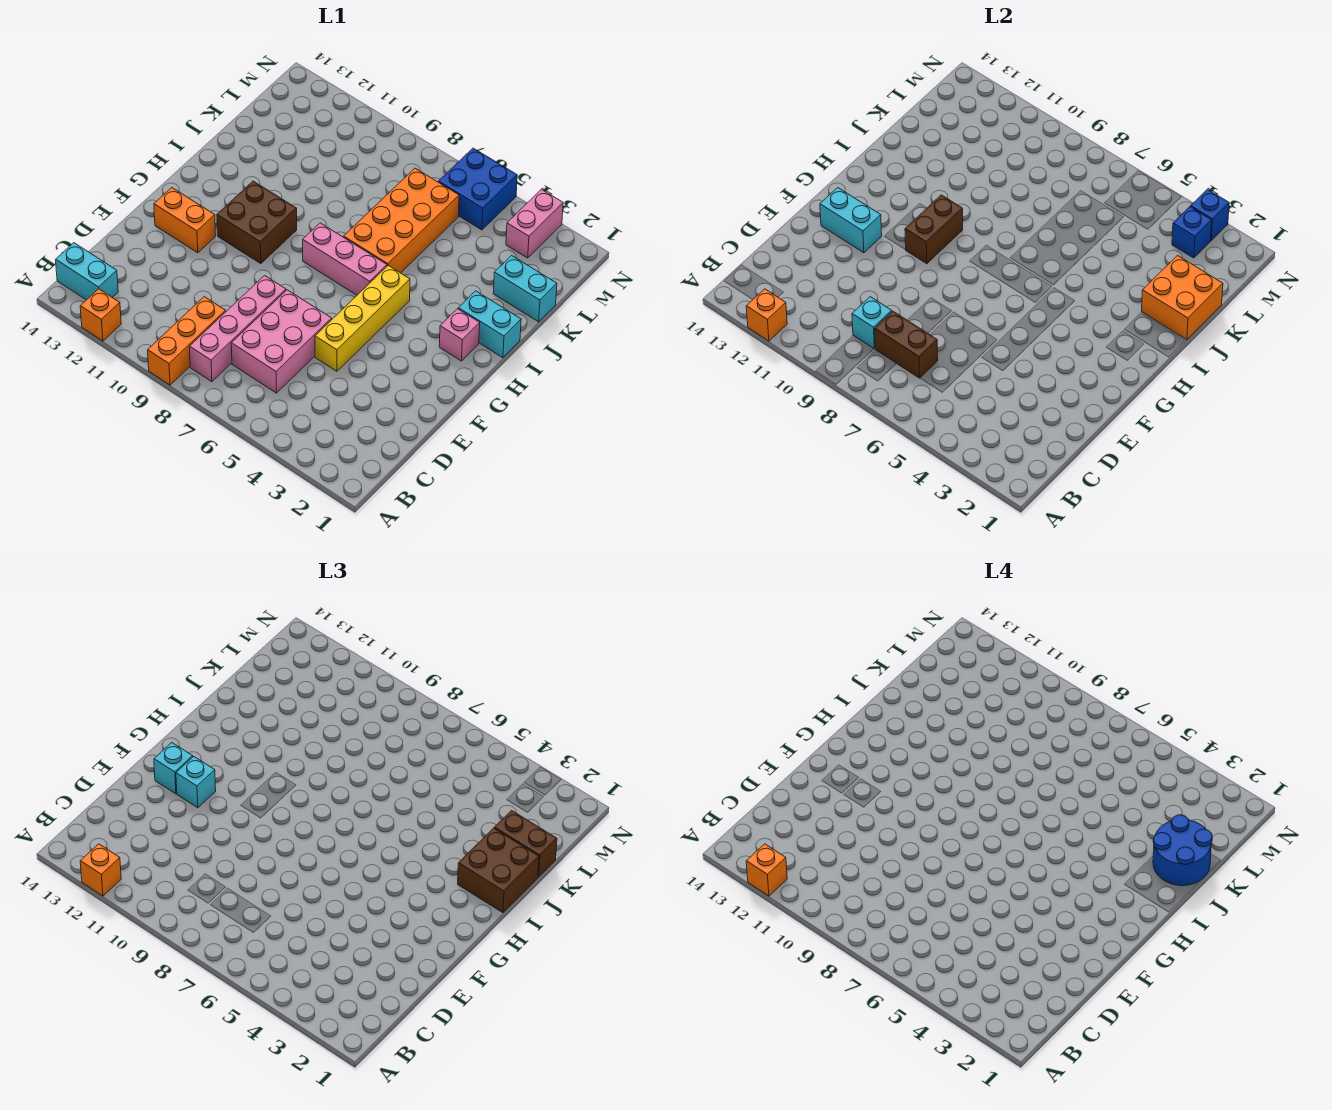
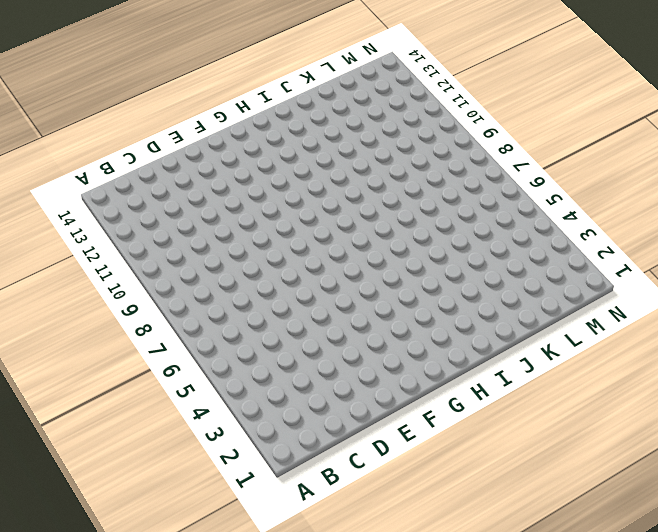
none -> orange brick A9:C9 level 1
none -> orange brick A12 level 1
none -> pink brick B8:E8 level 1
none -> cyan brick B13:B14 level 1

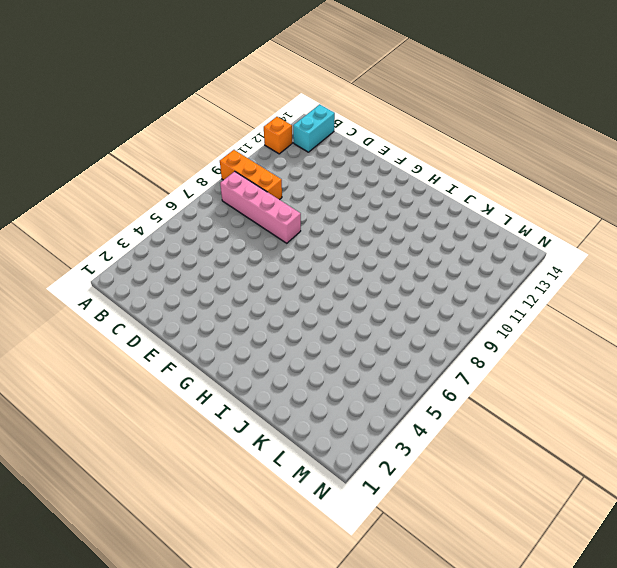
none -> pink brick C6:E7 level 1
none -> yellow brick E5:H5 level 1
none -> orange brick F12:F13 level 1
none -> brown brick G10:H11 level 1

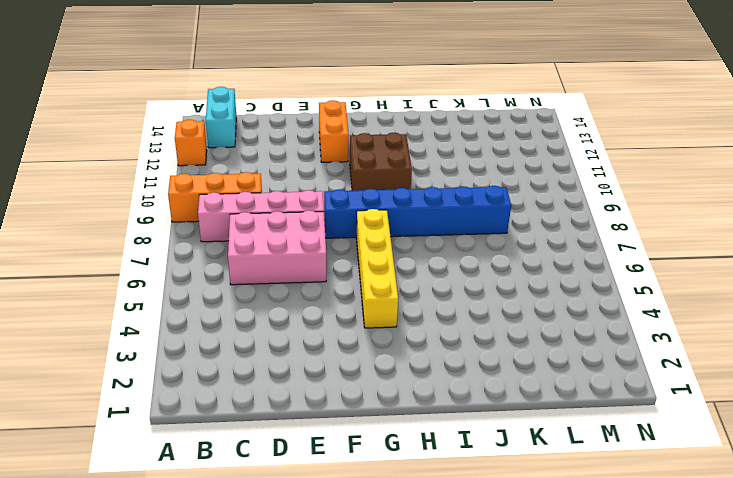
blue brick F8:K8 level 1 -> pink brick H6:H8 level 1
yellow brick G4:G7 level 1 -> yellow brick E5:H5 level 1
none -> pink brick H2 level 1
none -> cyan brick I1:I2 level 1
none -> orange brick I6:L7 level 1
none -> cyan brick K1:K2 level 1

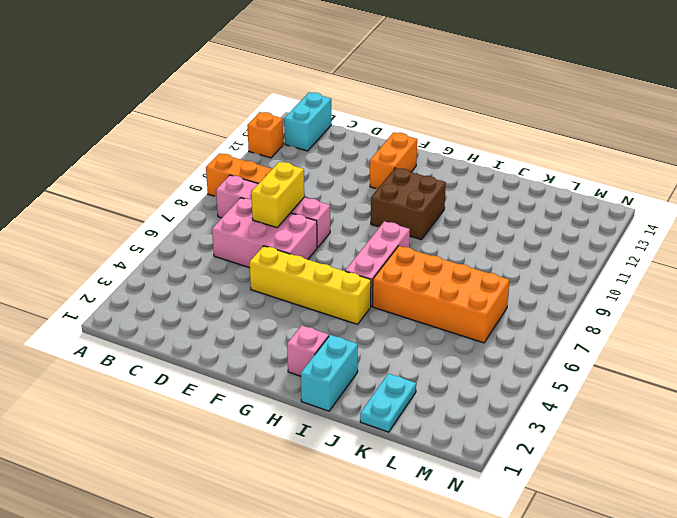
yellow brick D7:D8 level 2 -> none
cyan plate K1:K2 level 1 -> cyan brick K1:K2 level 1
none -> pink brick M3:N3 level 1
none -> blue brick M5:N6 level 1
none -> orange brick A12 level 2
none -> brown brick C7:C8 level 2

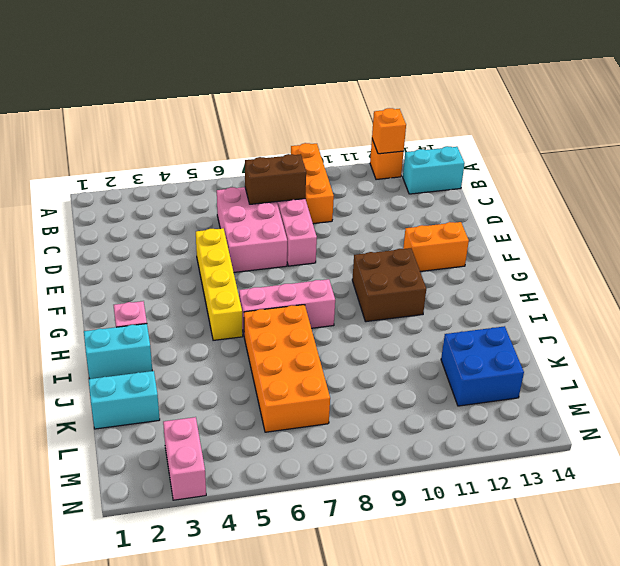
blue brick K12:L13 level 1 -> blue brick M5:N6 level 1
none -> cyan brick C9 level 2
none -> cyan brick F12:F13 level 2
none -> brown brick G10:H10 level 2
none -> orange brick J1:K2 level 2

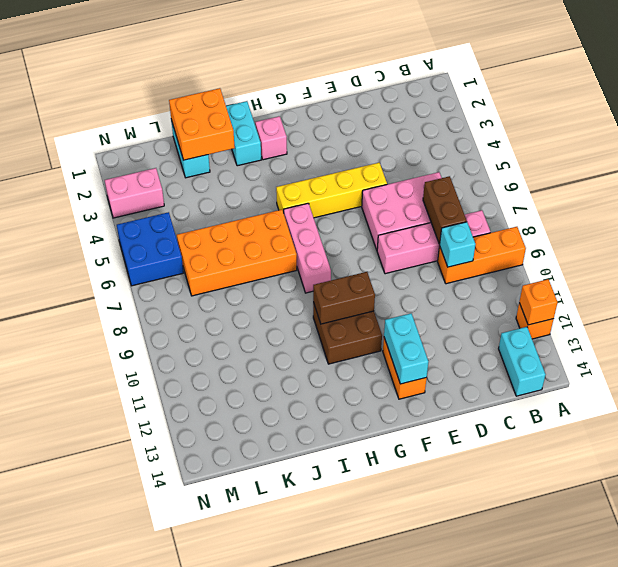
none -> blue brick M3 level 2
none -> blue brick N3 level 2
none -> orange brick A12 level 3
none -> cyan brick F12 level 3

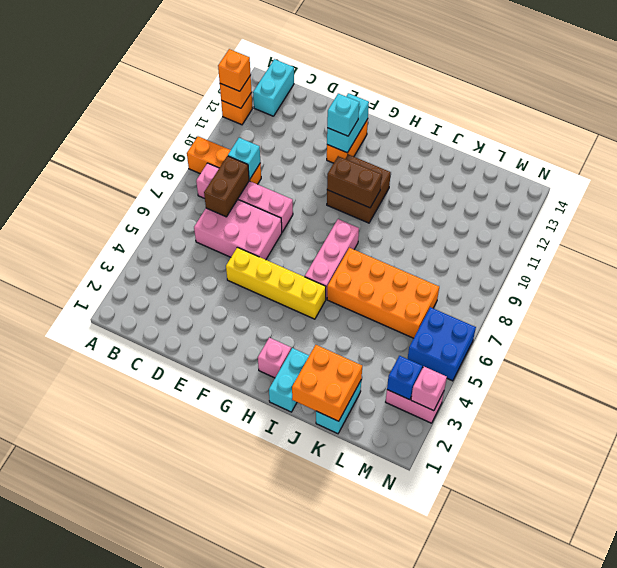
pink brick N3 level 2 -> blue brick N3 level 2
none -> cyan brick F13 level 3
none -> brown brick I1:J2 level 3
none -> brown brick K1:K2 level 3
none -> orange brick A12 level 4

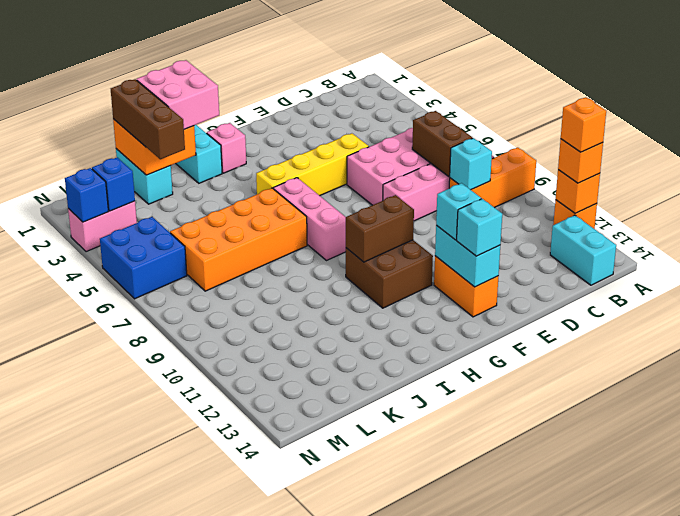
pink brick I1:J2 level 3 -> brown brick I1:J2 level 3
brown brick K1:K3 level 3 -> brown brick K1:K2 level 3
none -> blue round brick J1:K2 level 4

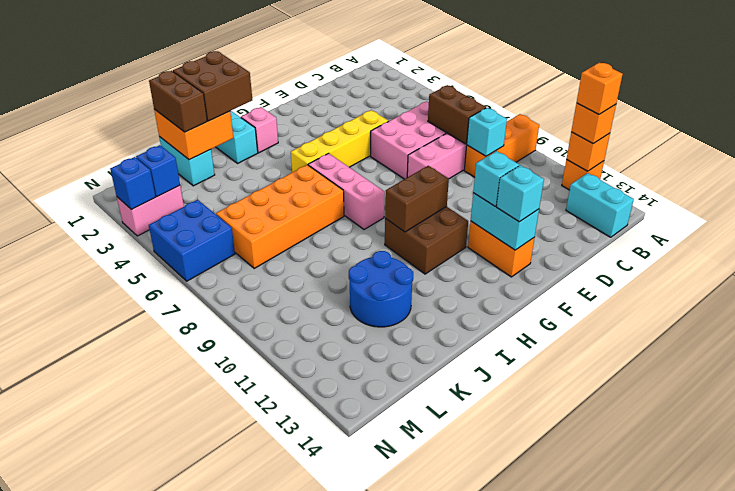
blue round brick J11:K12 level 1 -> blue round brick J1:K2 level 4

